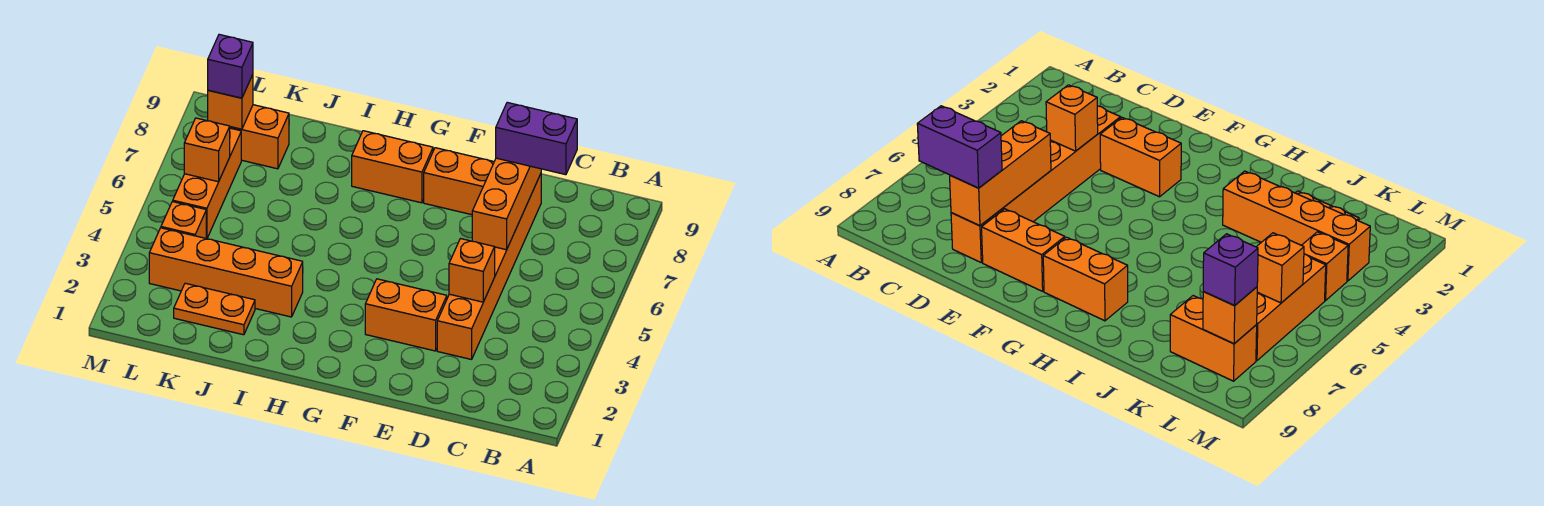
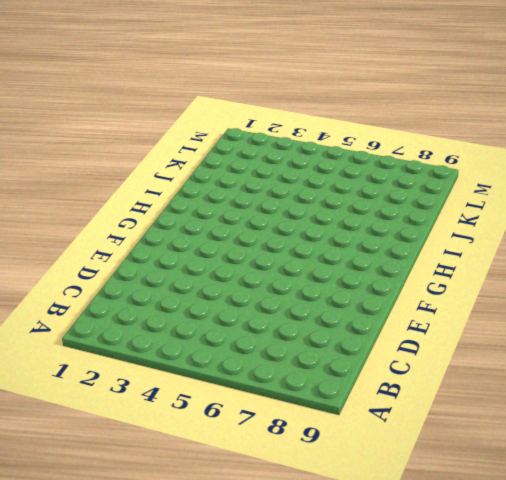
none -> orange brick D3:D8 level 1
none -> orange brick E3:F3 level 1
none -> orange brick E8:F8 level 1

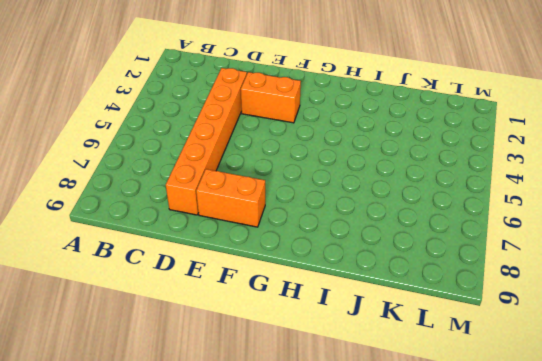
none -> orange brick G8:H8 level 1
none -> orange brick I3:L3 level 1
none -> orange plate J2:K2 level 1

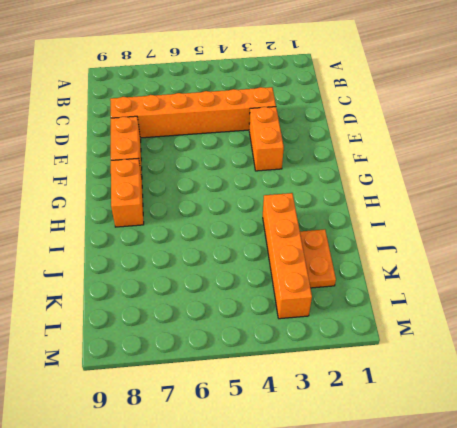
none -> orange brick K8:L8 level 1
none -> orange brick L4 level 1
none -> orange brick L5:L7 level 1

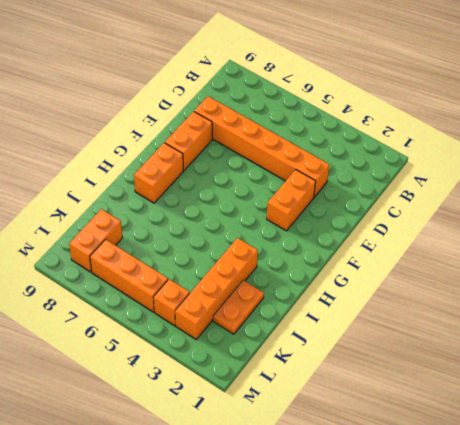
none -> orange brick D4 level 2
none -> orange brick D6:D8 level 2
none -> orange brick L6 level 2

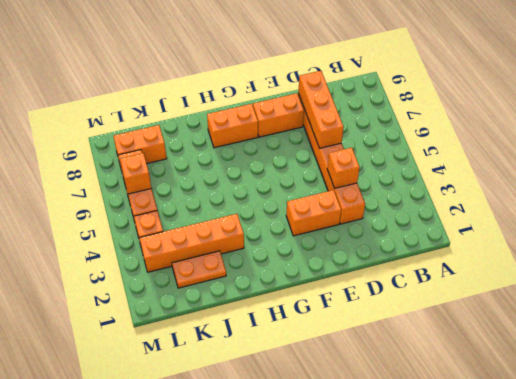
none -> orange brick L8 level 2
none -> purple brick C8:D8 level 3
none -> purple brick L8 level 3

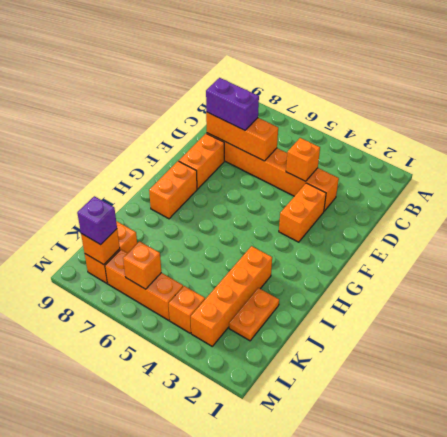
purple brick D7:D8 level 3 -> purple brick C8:D8 level 3

